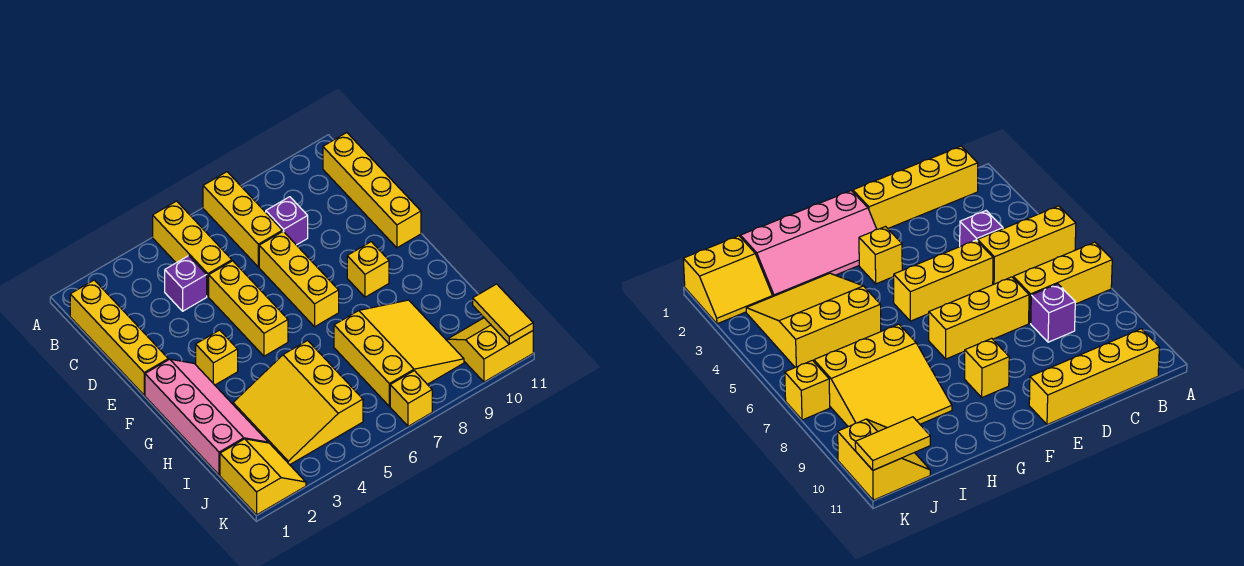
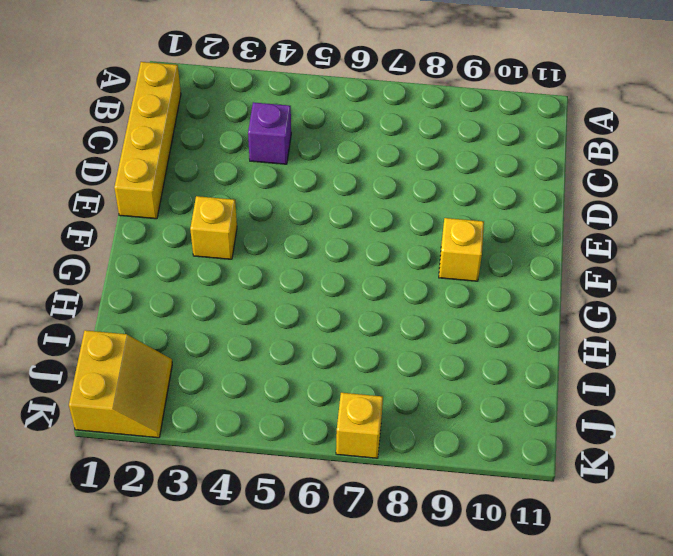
none -> yellow brick A5:C5 level 1
none -> yellow brick A7:C7 level 1
none -> yellow brick B11:E11 level 1

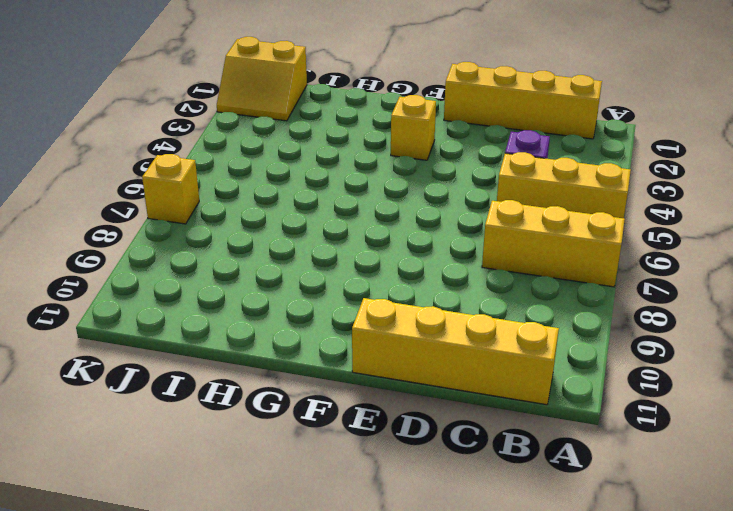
none -> purple brick C8 level 1
none -> yellow brick D5:F5 level 1
none -> yellow brick D7:F7 level 1

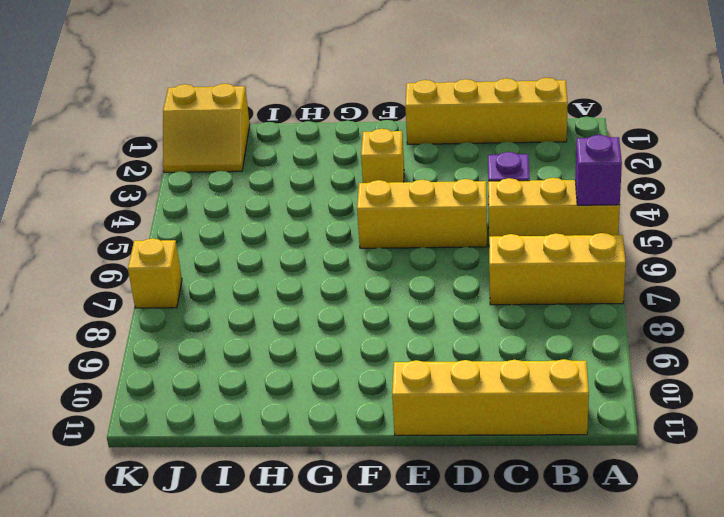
purple brick A5 level 2 -> purple brick C8 level 1
none -> yellow brick D7:F7 level 1
none -> pink slope F1:I2 level 1 top 1
none -> yellow brick F9 level 1

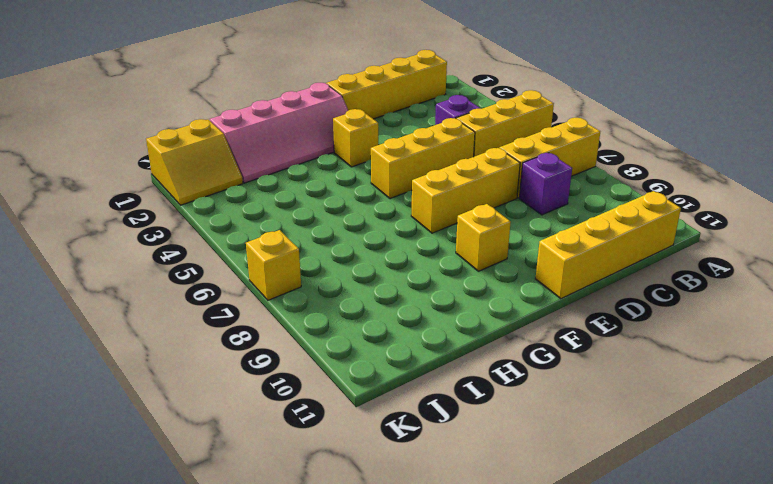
none -> yellow slope H3:J5 level 1 top 5
none -> yellow slope H7:J9 level 1 top 7
none -> yellow slope J10:K11 level 1 top K

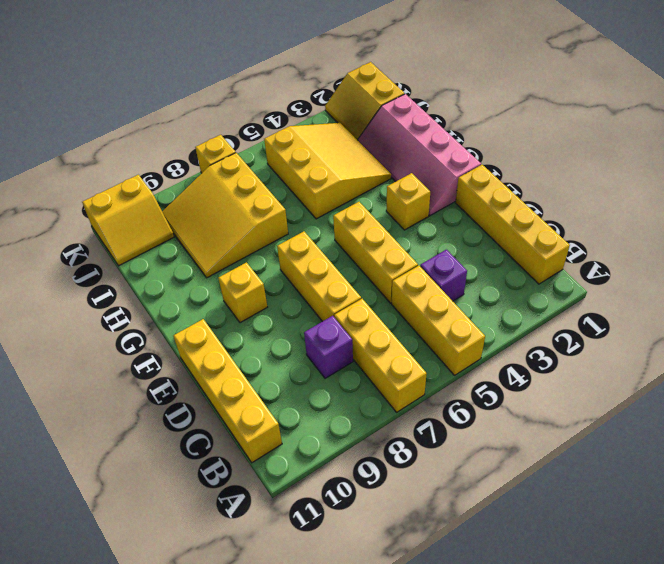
none -> yellow tile J11:K11 level 2

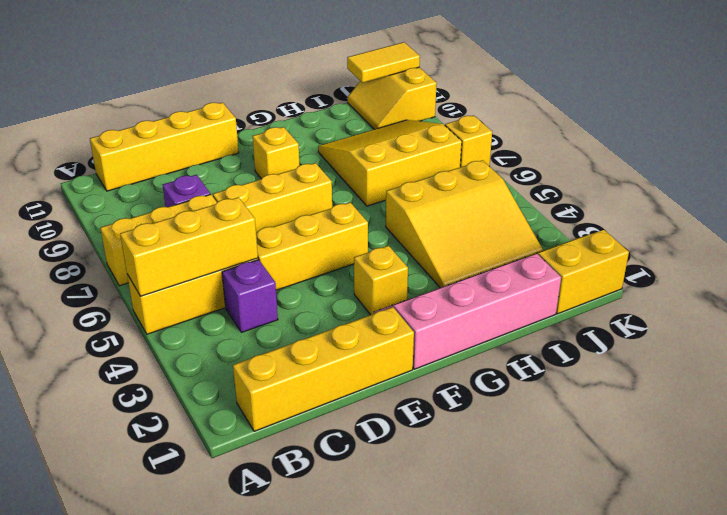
yellow brick A5:C5 level 2 -> none

